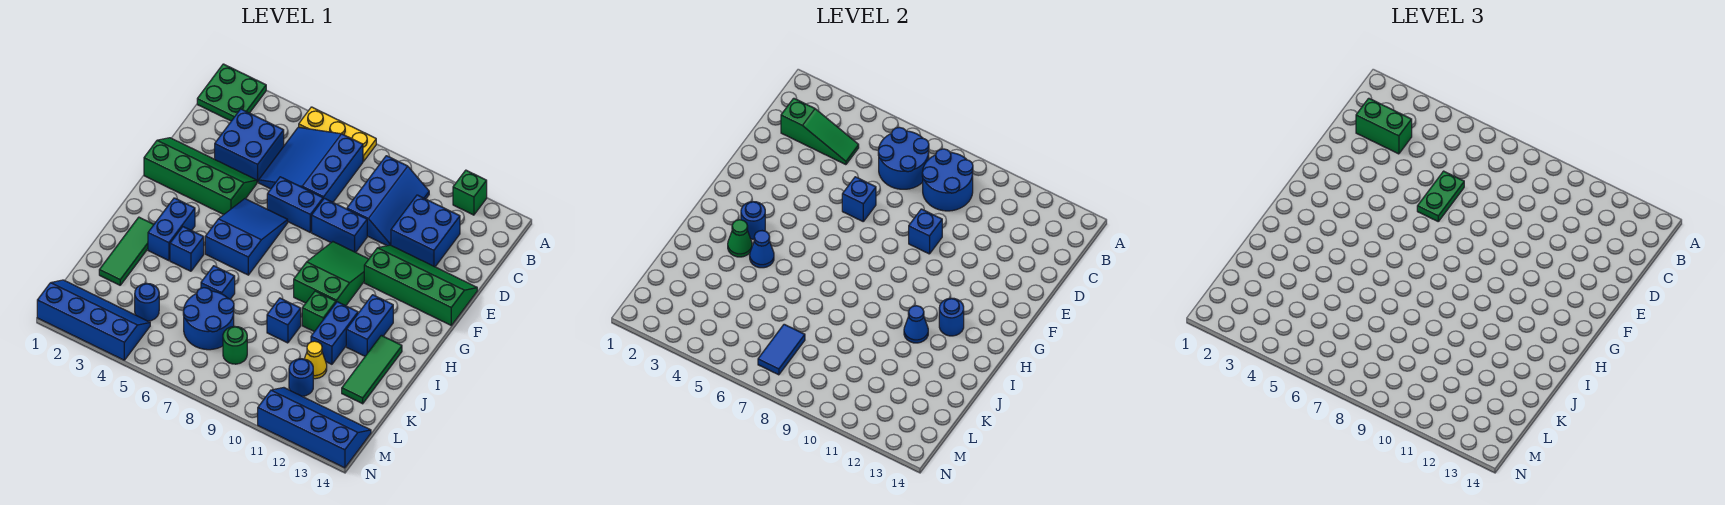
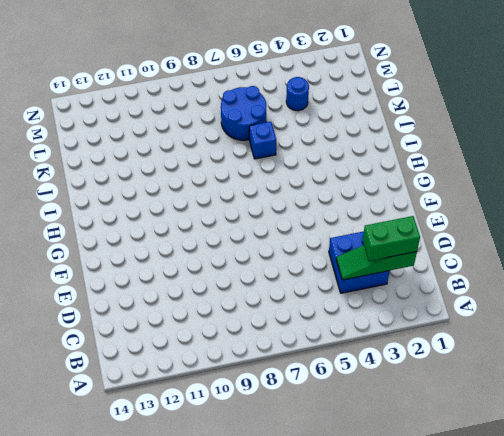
none -> green plate A1:B2 level 1
none -> yellow plate A5:A7 level 1
none -> green brick A12 level 1
none -> blue slope B5:D7 level 1 top 7

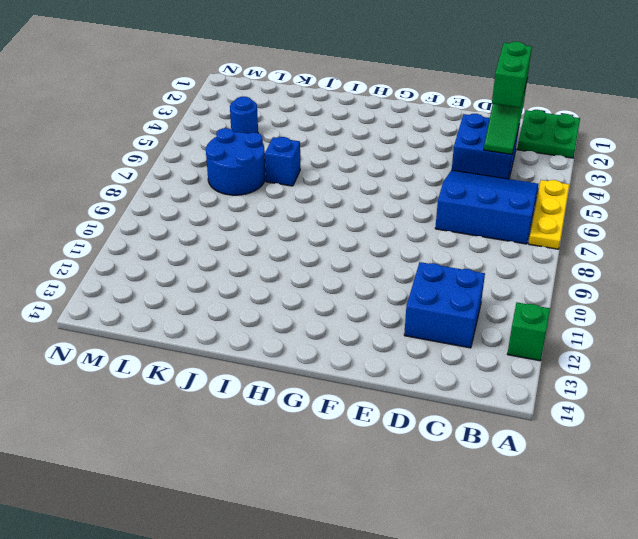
none -> blue slope B9:D10 level 1 top 9
none -> green slope E1:F4 level 1 top F
none -> blue brick E6:E7 level 1
none -> blue brick E8:E9 level 1

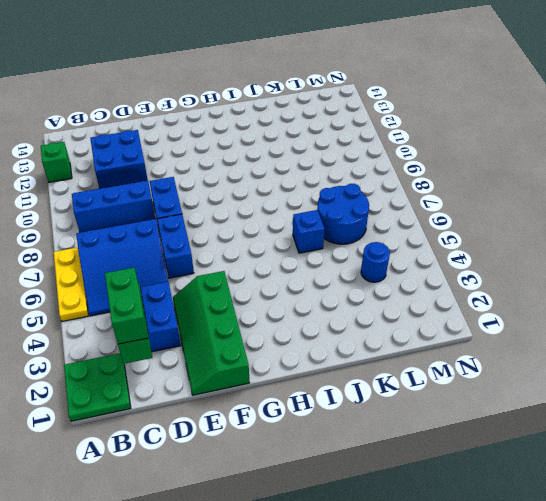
none -> green slope E11:F14 level 1 top F
none -> blue slope F5:H6 level 1 top H
none -> green slope F9:H10 level 1 top H
none -> blue brick H3:I3 level 1

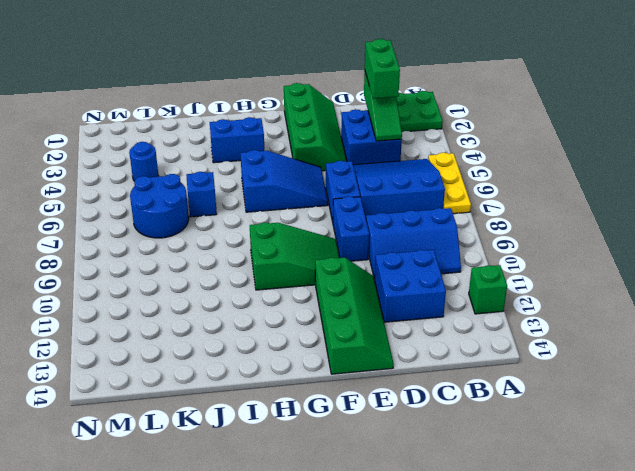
none -> blue brick H12:I12 level 1
none -> green tile I2:K2 level 1
none -> blue brick I4 level 1
none -> green brick I10 level 1

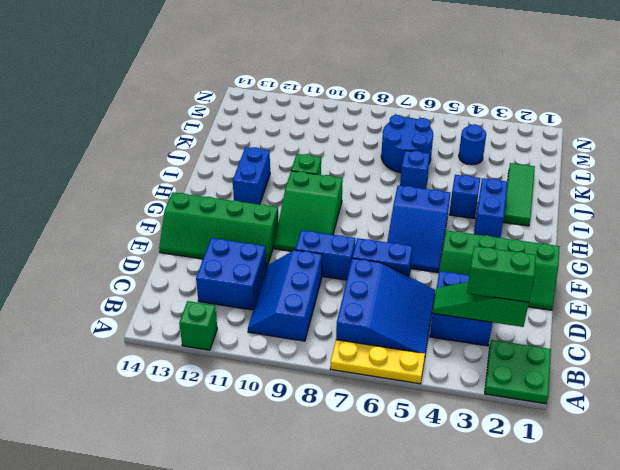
none -> blue brick I11:J11 level 1
none -> green tile I13:K13 level 1
none -> blue brick J9 level 1
none -> yellow cone K11 level 1

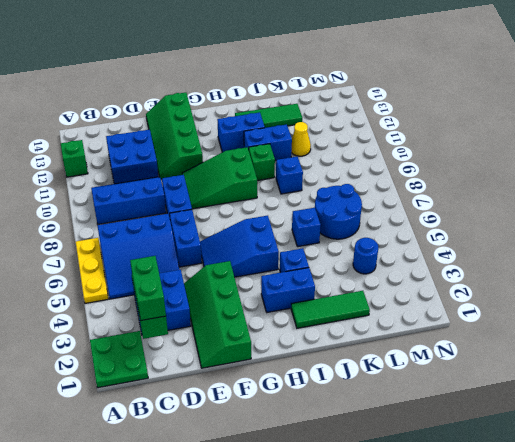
none -> green round brick L8 level 1
none -> blue round brick L11 level 1
none -> blue slope M1:N4 level 1 top N
none -> blue slope M11:N14 level 1 top N

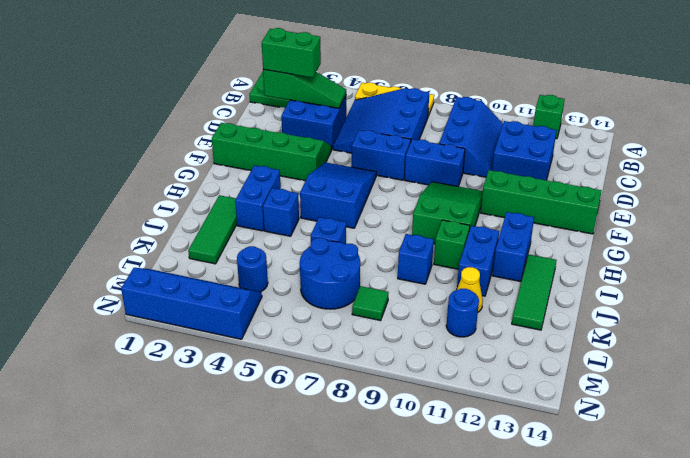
green tile L8 level 1 -> green round brick L8 level 1
none -> blue slope M11:N14 level 1 top N
none -> blue round brick B6:C7 level 2
none -> blue round brick B8:C9 level 2
none -> blue brick E6 level 2

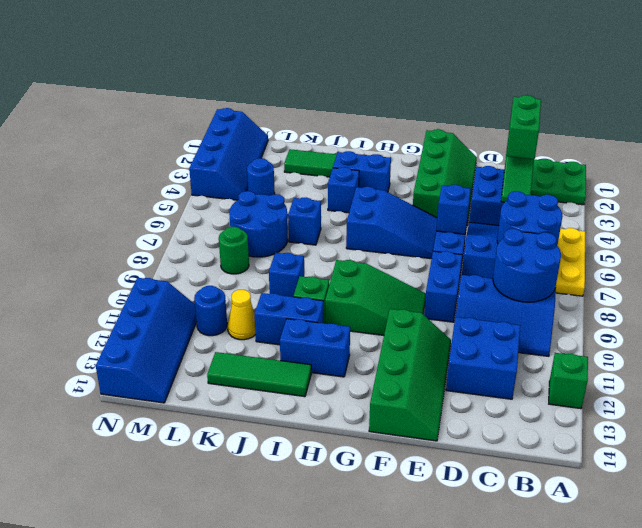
none -> blue brick E9 level 2
none -> blue round brick H3 level 2
none -> blue round brick H12 level 2
none -> green cone I3 level 2

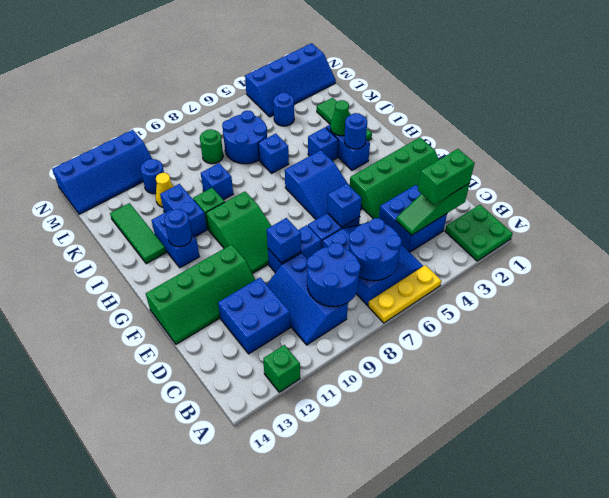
none -> blue cone I4 level 2
none -> blue cone I11 level 2
none -> blue tile L7:M7 level 2
none -> green plate D6:E6 level 3

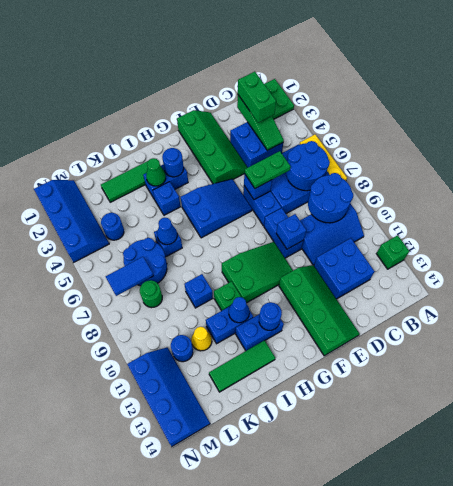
blue cone J6 level 2 -> blue cone I4 level 2

